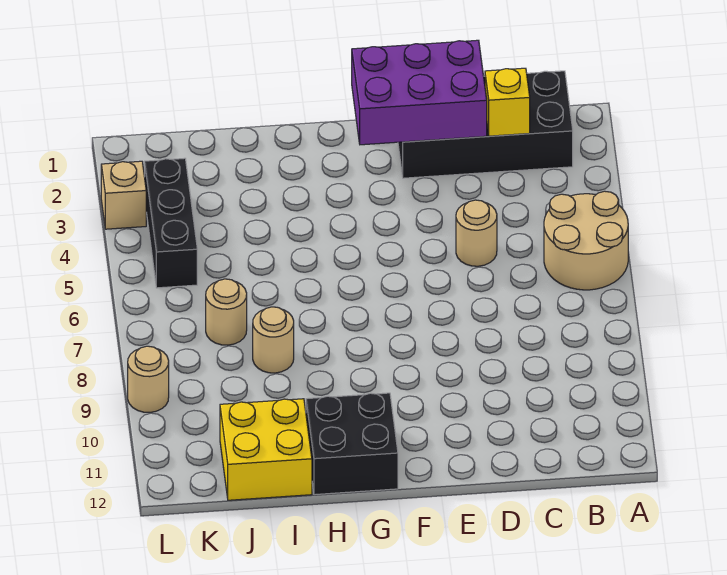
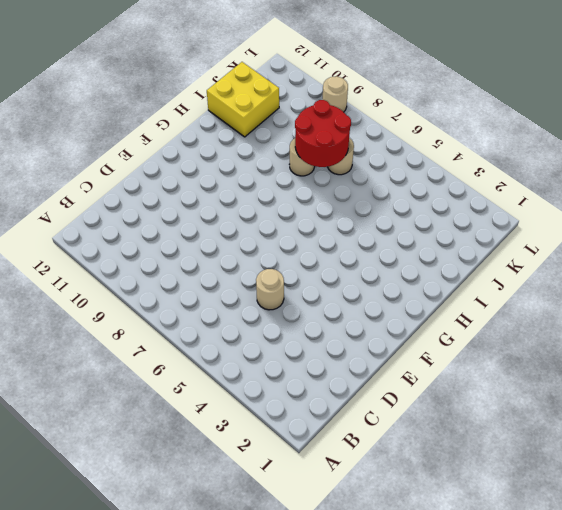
red round brick I7:J8 level 2 -> none
none -> tan round brick A5:B6 level 1
none -> black brick B1:E2 level 1
none -> black brick G11:H12 level 1

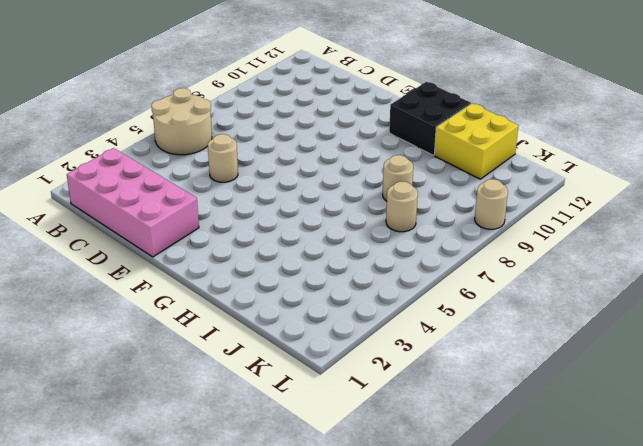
pink brick B1:E2 level 1 -> black brick B1:E2 level 1
none -> black brick K3:K5 level 1
none -> tan brick L3 level 1
none -> yellow brick C2 level 2

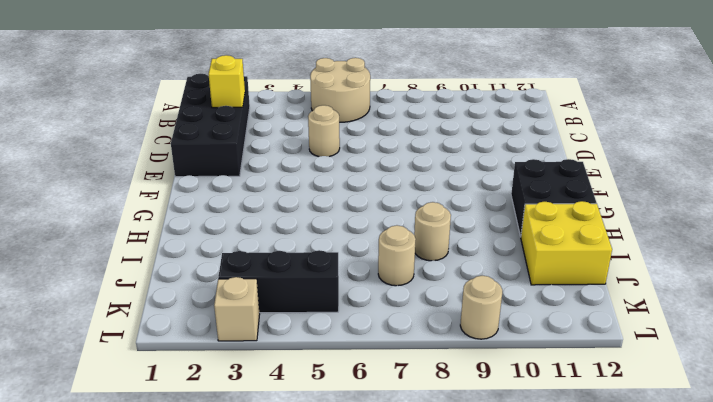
none -> purple brick D1:F2 level 2

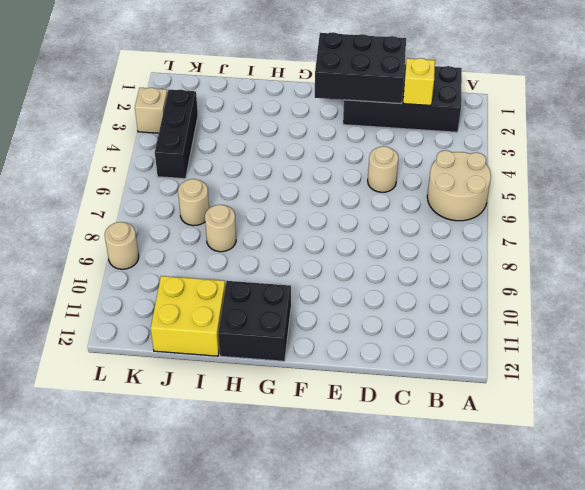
black brick D1:F2 level 2 -> purple brick D1:F2 level 2

